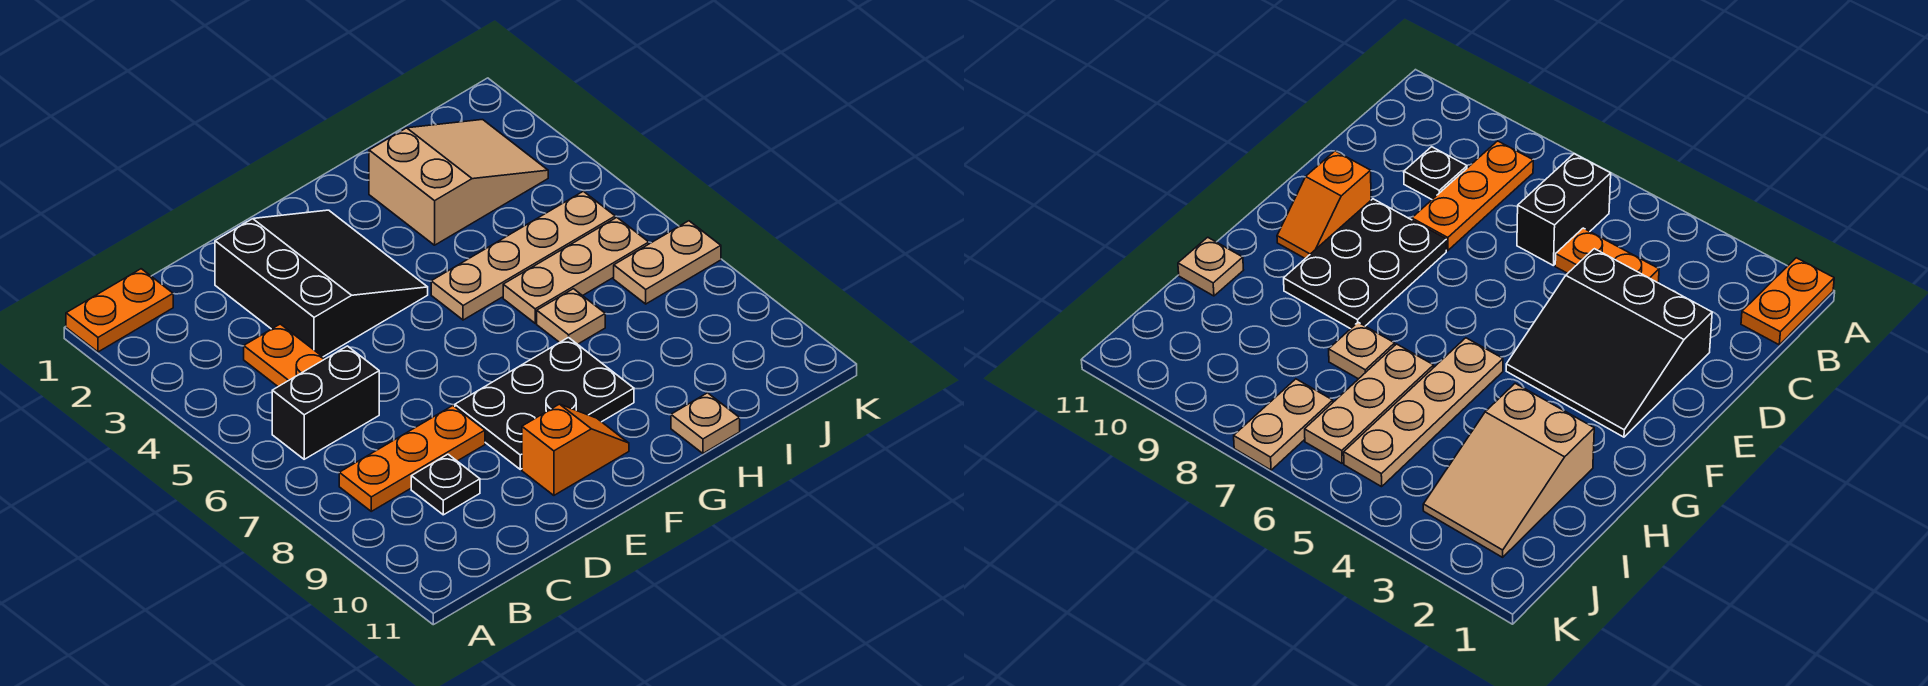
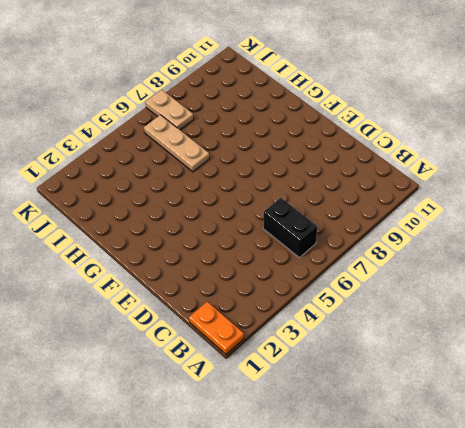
none -> orange plate B8:D8 level 1
none -> orange plate C4:C5 level 1
none -> black plate C9 level 1

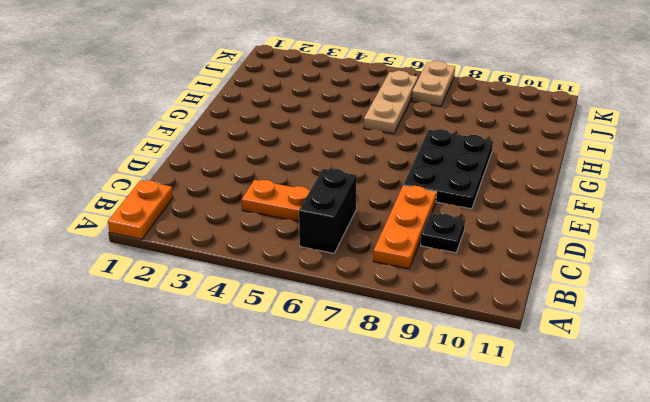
none -> black slope D2:F4 level 1 top D
none -> orange slope E10:F10 level 1 top E
none -> tan plate G5:J5 level 1

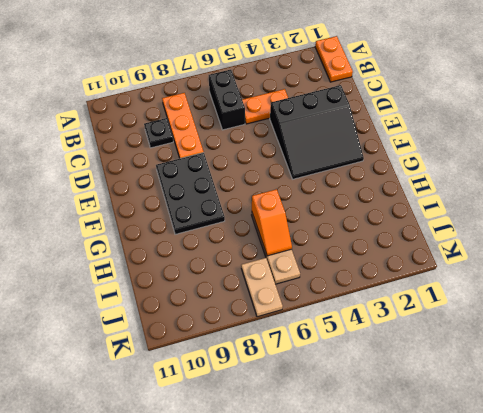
orange slope H6:I6 level 2 top H -> orange slope E10:F10 level 1 top E
none -> tan plate G5:J5 level 1
none -> tan slope H2:J3 level 1 top H
none -> tan plate H7 level 1

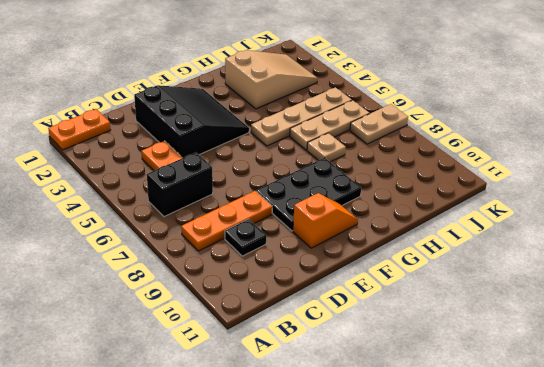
none -> tan plate H11 level 1

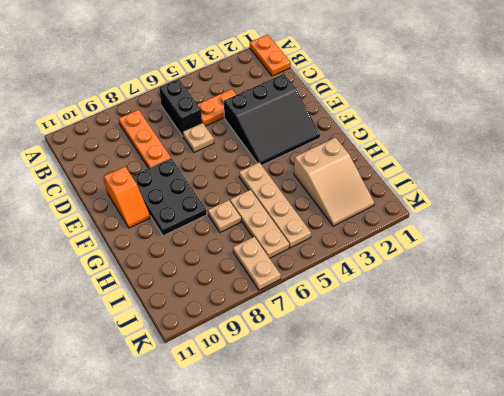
tan plate D6 level 1 -> tan plate H11 level 1
none -> black plate C9 level 1

